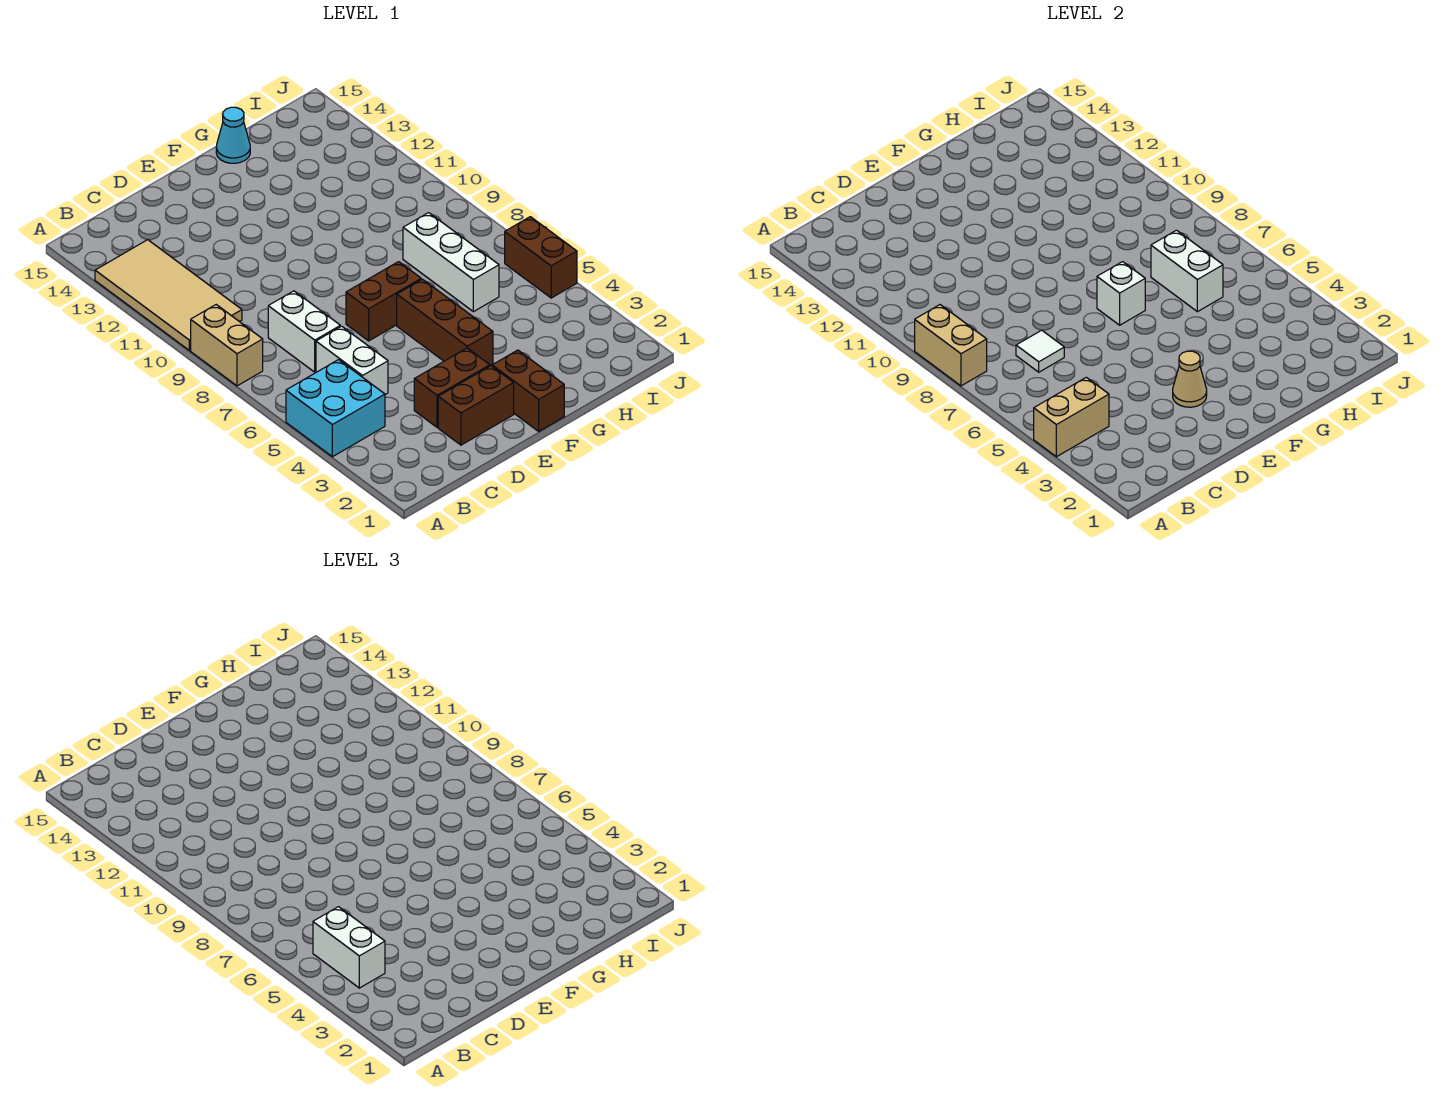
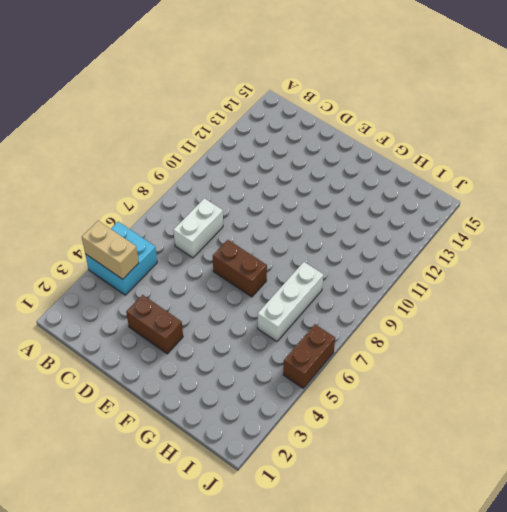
none -> tan brick A8:A9 level 1
none -> tan tile A10:B13 level 1
none -> white brick C5:C6 level 1

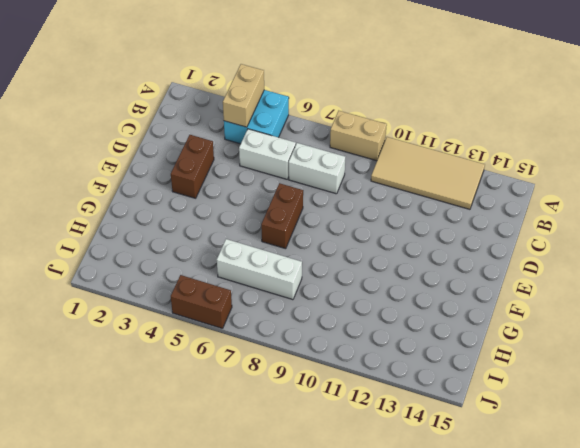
none -> brown brick D2:E2 level 1
none -> brown brick F1:F2 level 1
none -> brown brick F4:F6 level 1

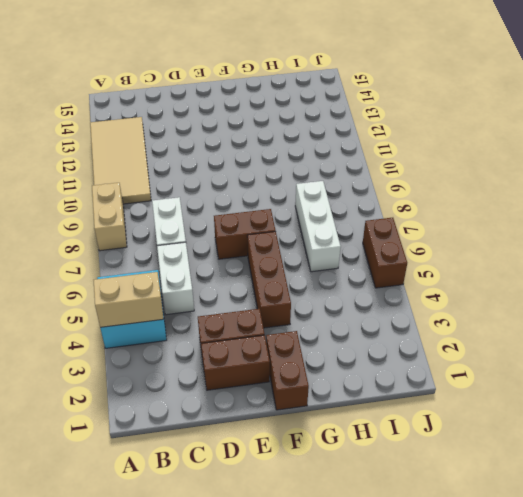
none -> cyan cone G15 level 1
none -> tan brick A8:A9 level 2
none -> white tile C7 level 2

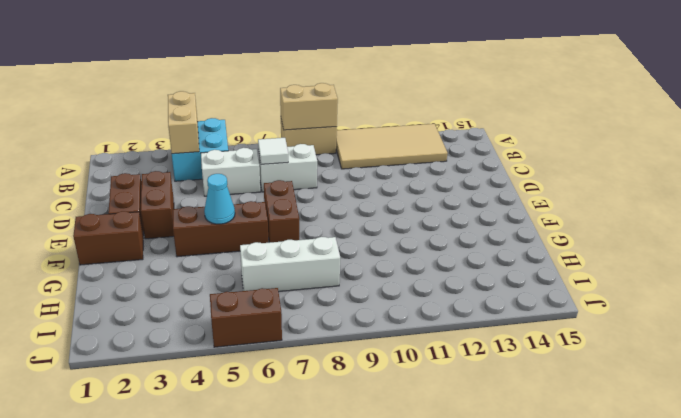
cyan cone F5 level 2 -> cyan cone G15 level 1
none -> tan cone E3 level 2
none -> white brick F7 level 2
none -> white brick H6:H7 level 2

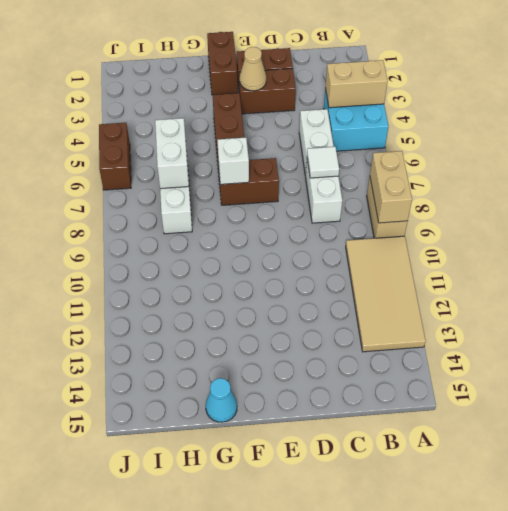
none -> white brick B4:B5 level 3

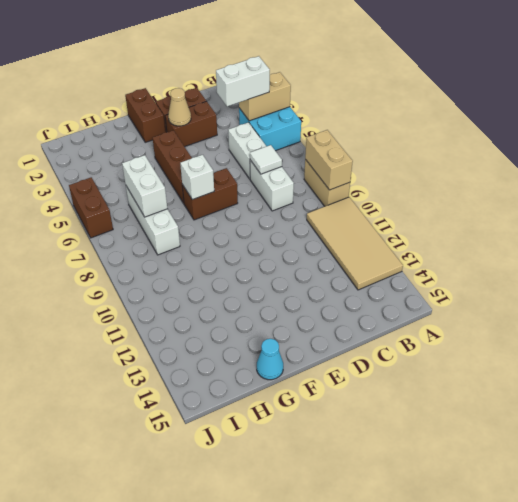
white brick B4:C4 level 3 -> white brick B4:B5 level 3

